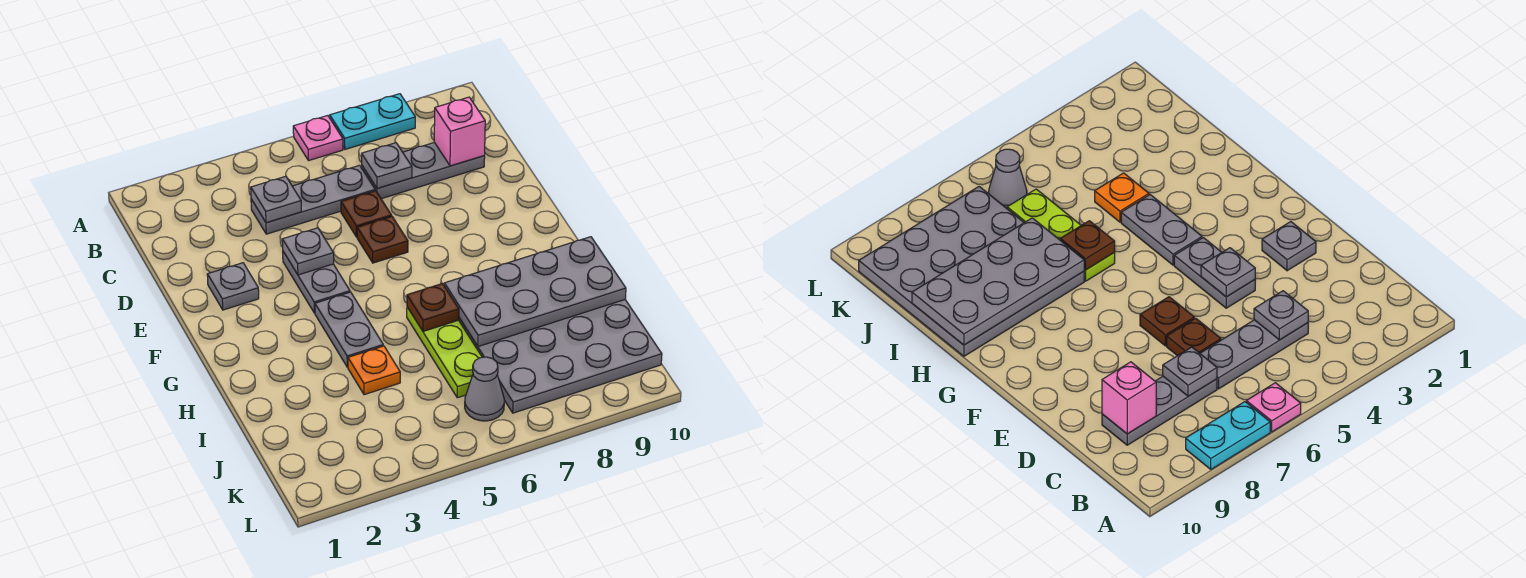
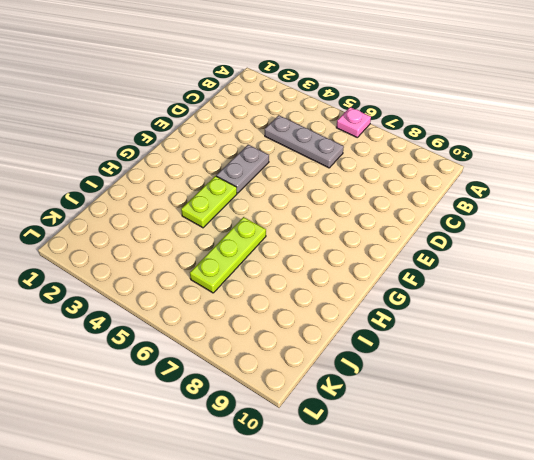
lime plate G4:H4 level 1 -> grey plate G4:H4 level 1
none -> cyan plate A7:A8 level 1
none -> grey plate C7:C9 level 1
none -> brown plate D6 level 1

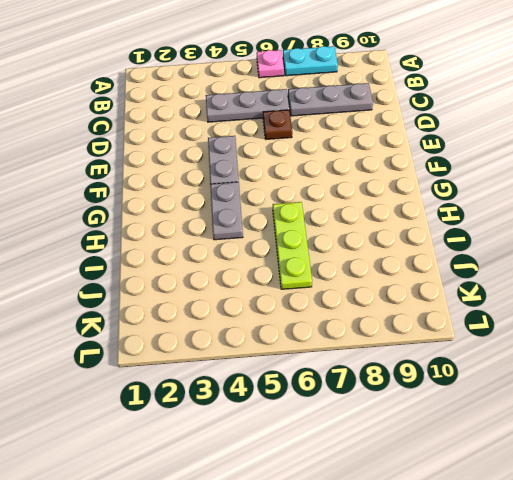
none -> grey plate E2 level 1
none -> brown plate E6 level 1
none -> grey plate H7:K10 level 1

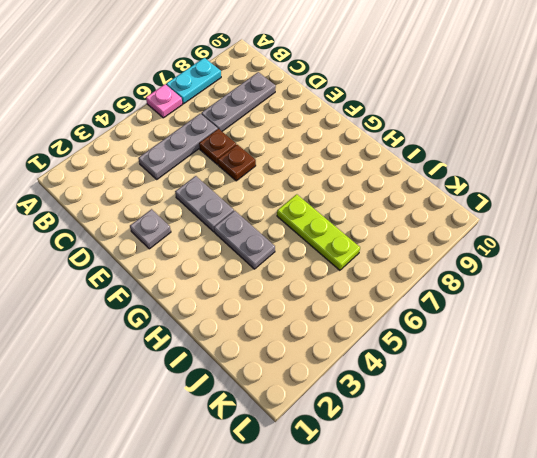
none -> grey plate H7:K10 level 1
none -> orange plate I4 level 1
none -> grey cone K6 level 1

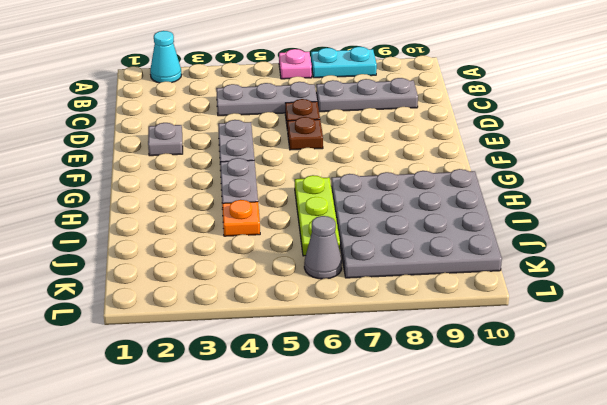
cyan cone A2 level 1 -> none
none -> grey plate C4 level 2
none -> grey plate C7 level 2
none -> pink brick C9 level 2

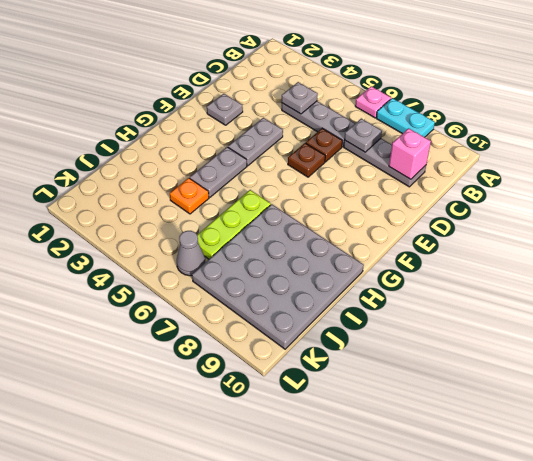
none -> grey plate E4 level 2
none -> brown plate H6 level 2
none -> grey plate H7:I10 level 2

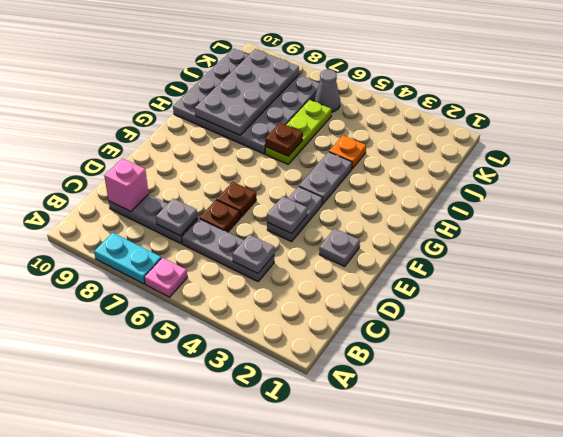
grey plate H8:K9 level 2 -> grey plate H7:I10 level 2

